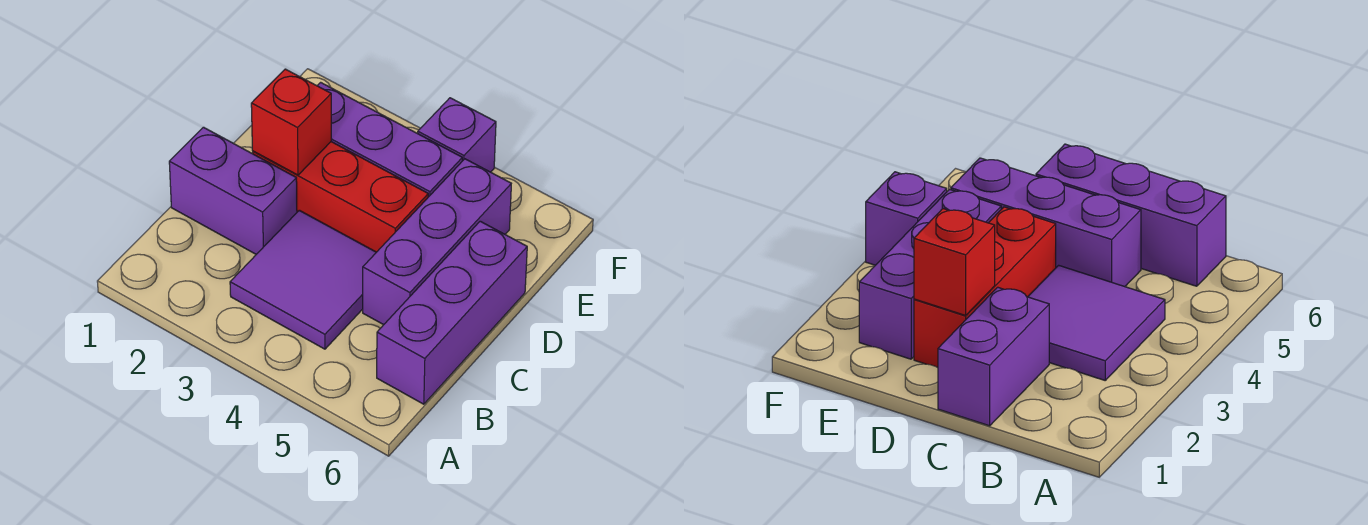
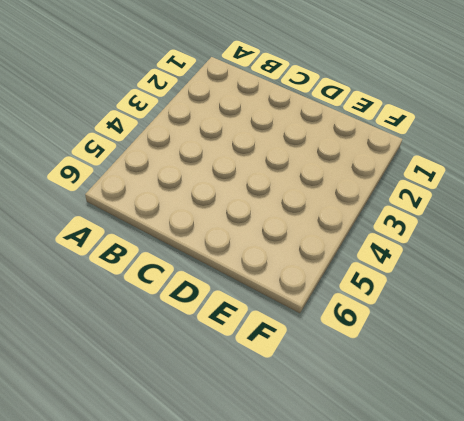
none -> purple tile B3:C4 level 1
none -> purple brick B6:D6 level 1

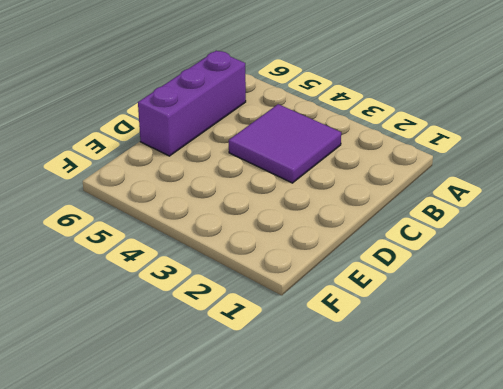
none -> purple brick C1:C2 level 1
none -> purple brick C5:E5 level 1

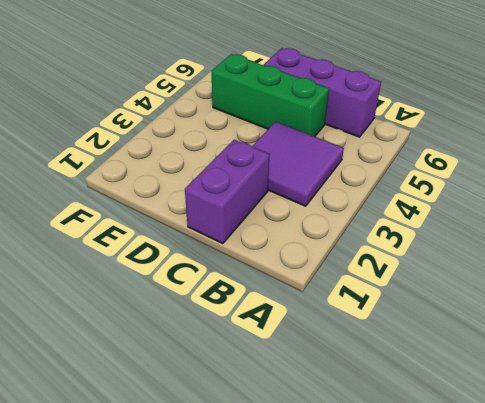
green brick C5:E5 level 1 -> purple brick C5:E5 level 1
none -> red brick D2:D4 level 1
none -> purple brick E2:E4 level 1

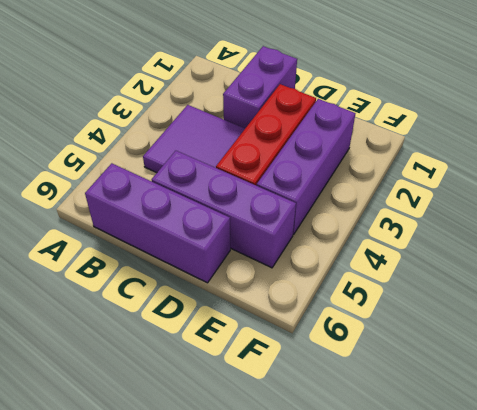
none -> purple brick F4 level 1
none -> red brick D2 level 2

